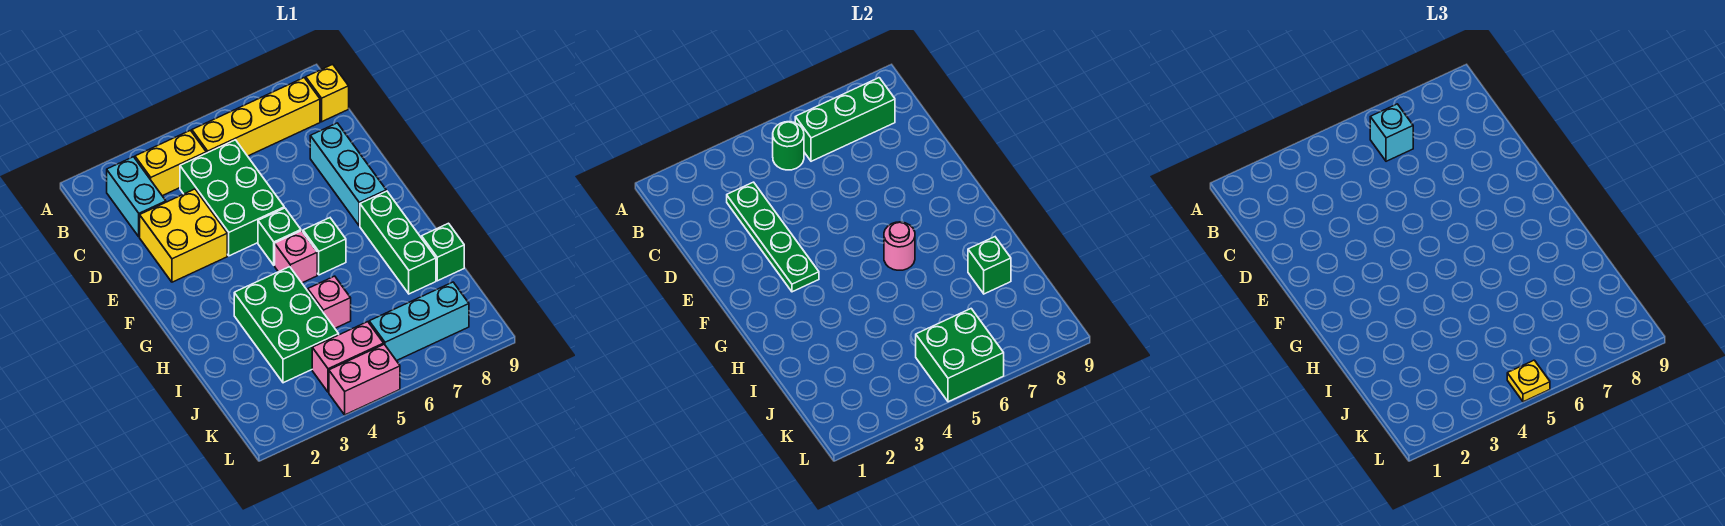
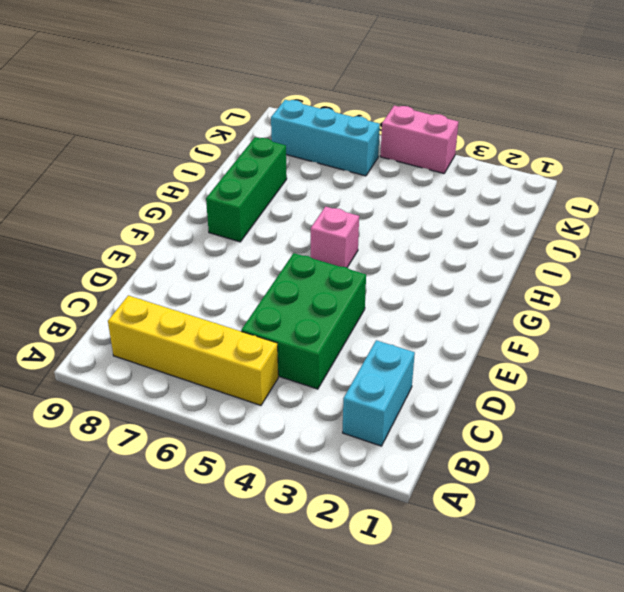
none -> yellow brick B3:B4 level 1
none -> yellow brick B9 level 1
none -> yellow brick D2:E3 level 1

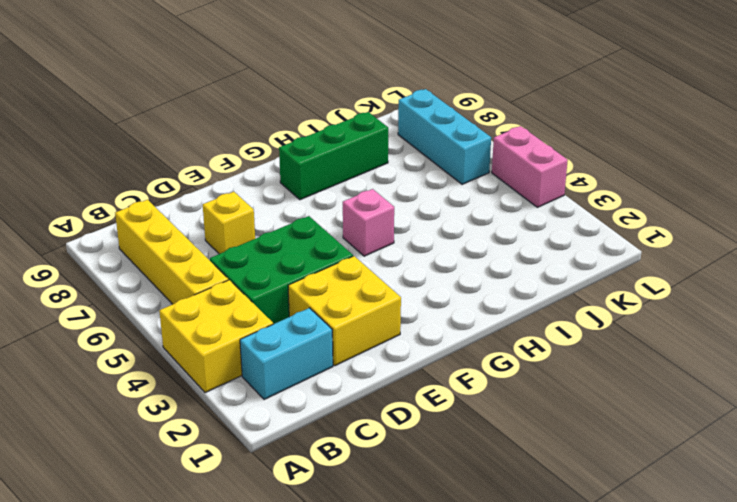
yellow brick A3:B4 level 1 -> yellow brick B3:B4 level 1
yellow brick D7 level 1 -> yellow brick B9 level 1
none -> cyan brick D8:F8 level 1
none -> green brick F5 level 1
none -> green brick G6 level 1

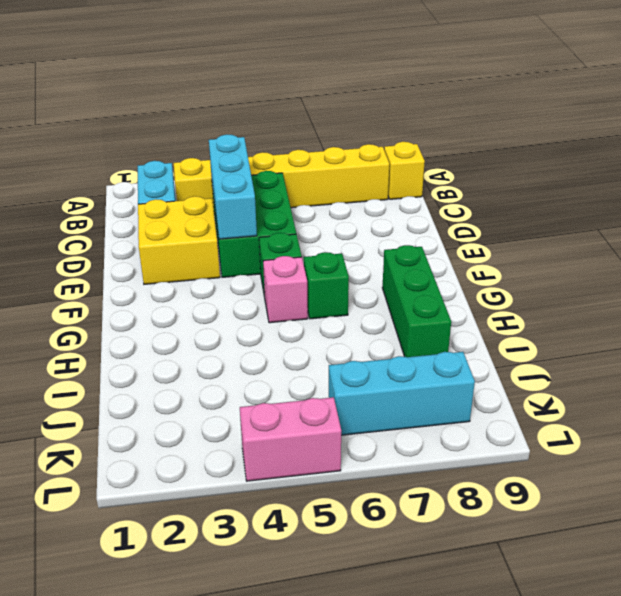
cyan brick C4:E4 level 2 -> cyan brick D8:F8 level 1
none -> green brick H3:J4 level 1
none -> pink brick I5 level 1
none -> green brick I9 level 1

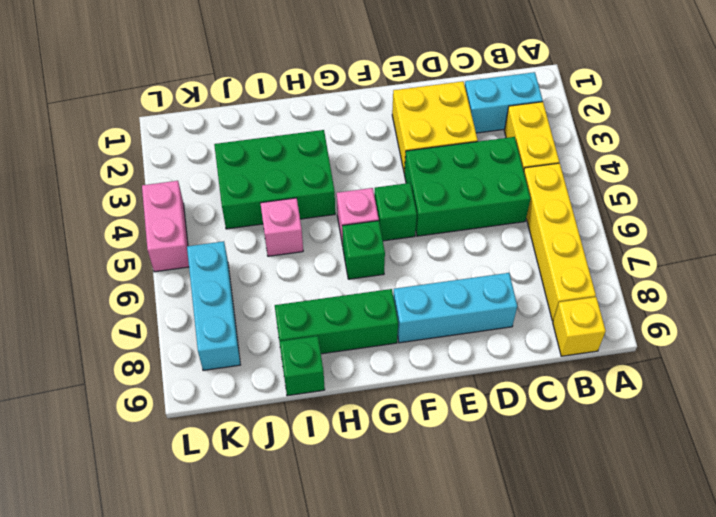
none -> pink brick K4:K5 level 1
none -> green round brick B5 level 2
none -> green brick B6:B8 level 2

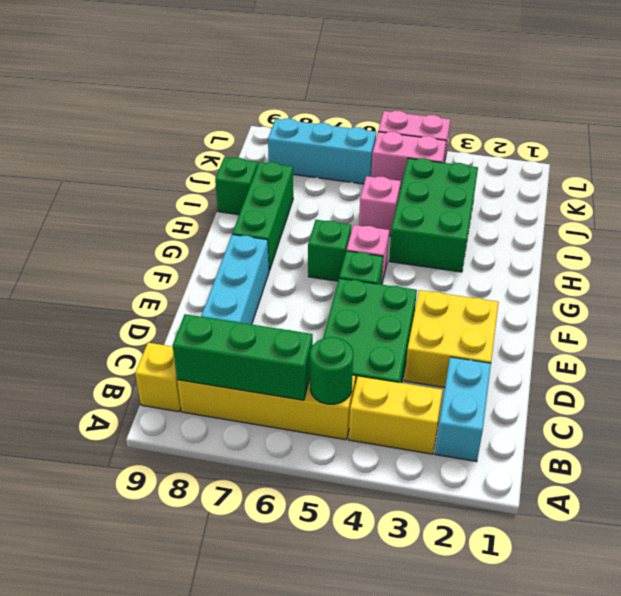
none -> green plate C3:F3 level 2
none -> pink round brick G6 level 2
none -> green brick I8 level 2

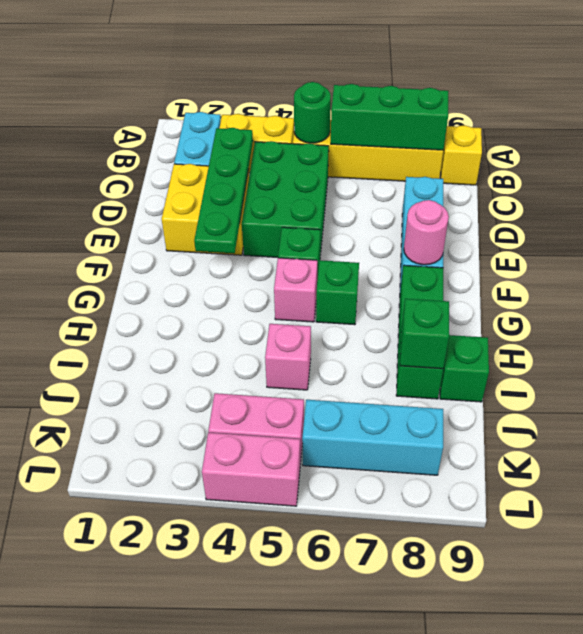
pink round brick F8 level 2 -> pink round brick G6 level 2
none -> green brick H3:J4 level 1
none -> green brick K5:L6 level 2
none -> cyan brick B6 level 3

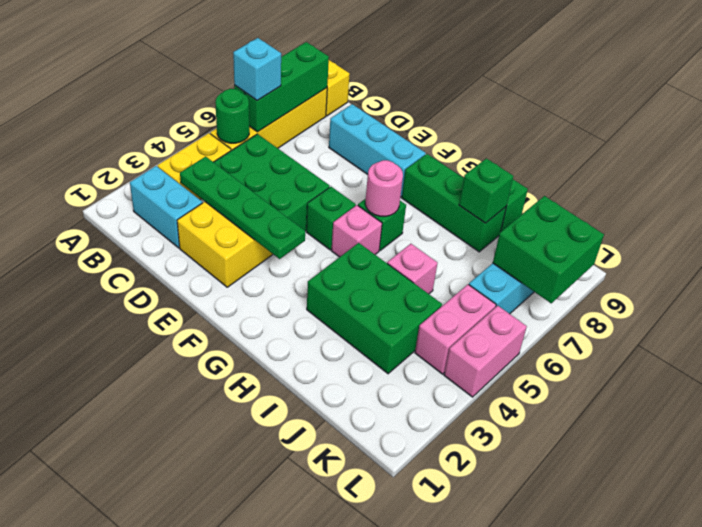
green brick K7:L8 level 2 -> green brick K5:L6 level 2
none -> yellow plate L5 level 3

